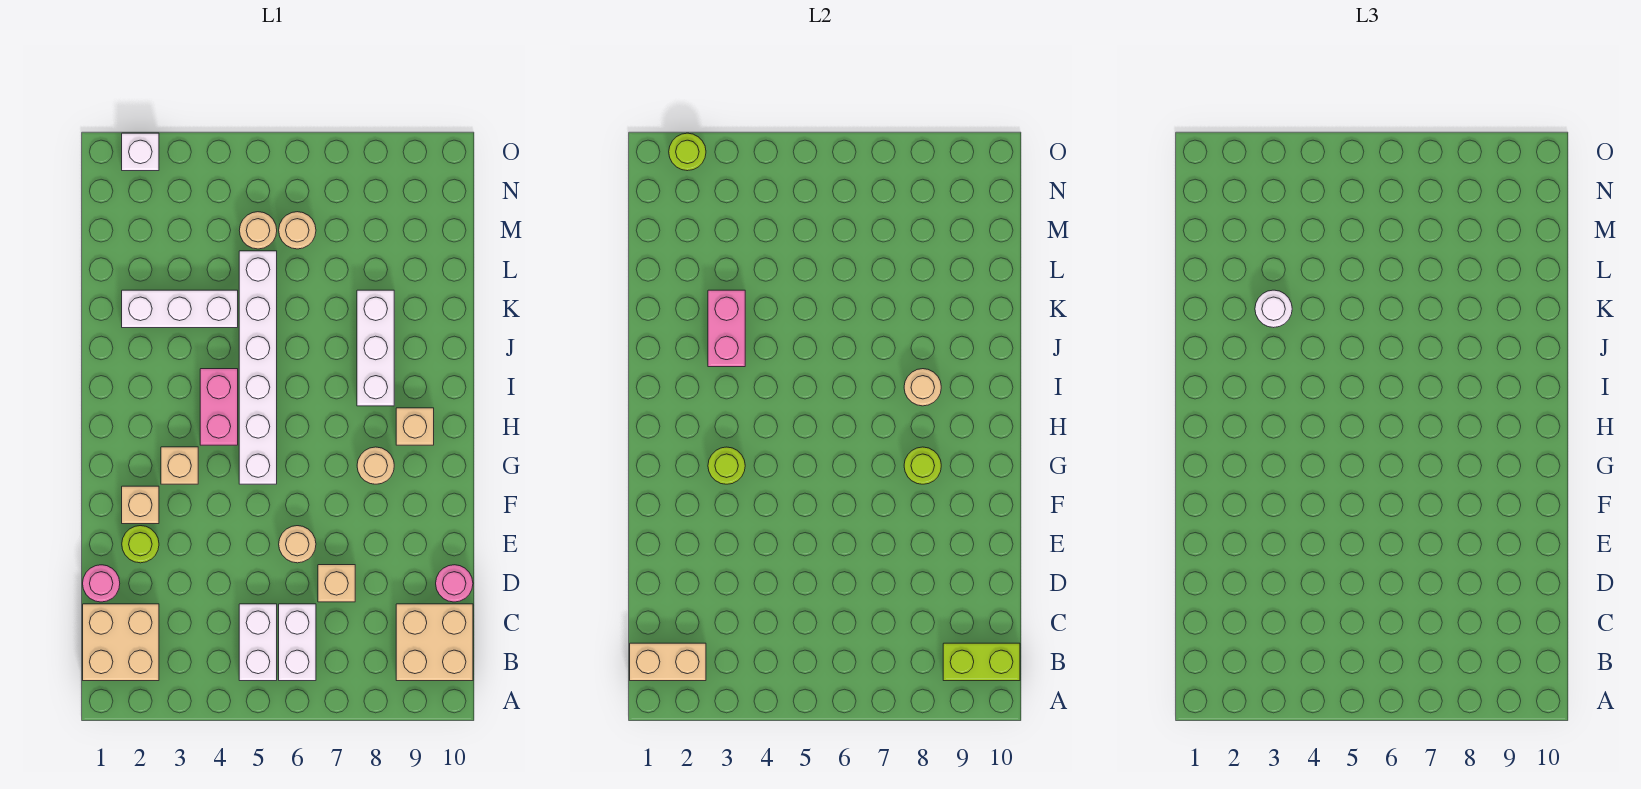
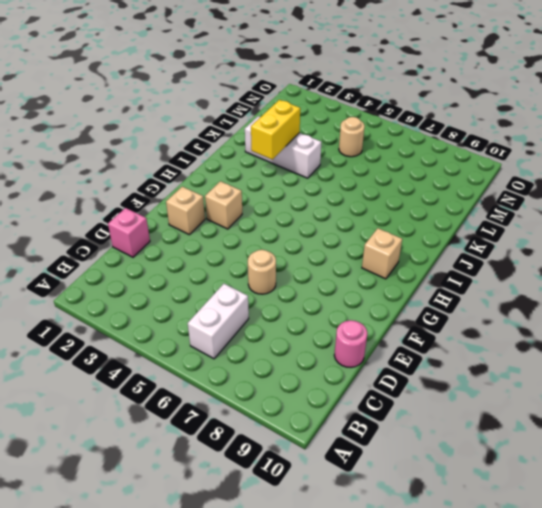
pink brick D1 level 1 -> pink round brick D1 level 1
yellow brick J3:K3 level 2 -> pink brick J3:K3 level 2
none -> tan brick B1:C2 level 1
none -> white brick B5:C5 level 1
none -> tan brick B9:C10 level 1

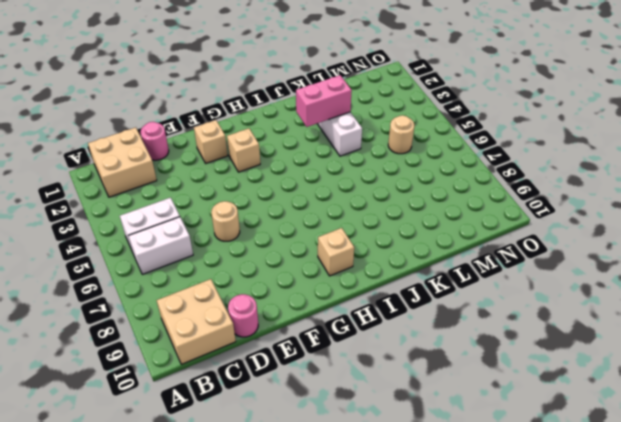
none -> tan brick D7 level 1
none -> lime round brick E2 level 1
none -> white brick G5:L5 level 1

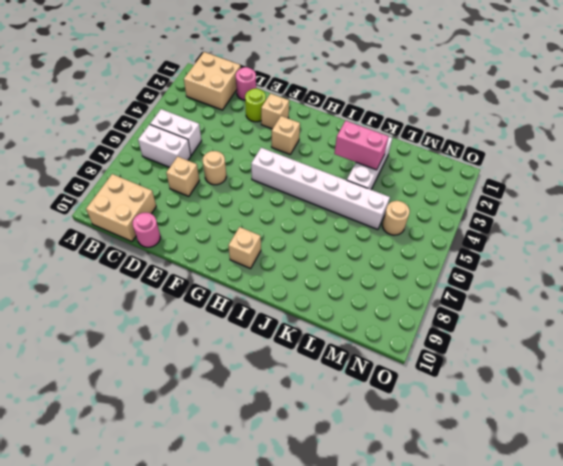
none -> tan round brick G8 level 1
none -> pink brick H4:I4 level 1
none -> white brick I8:K8 level 1

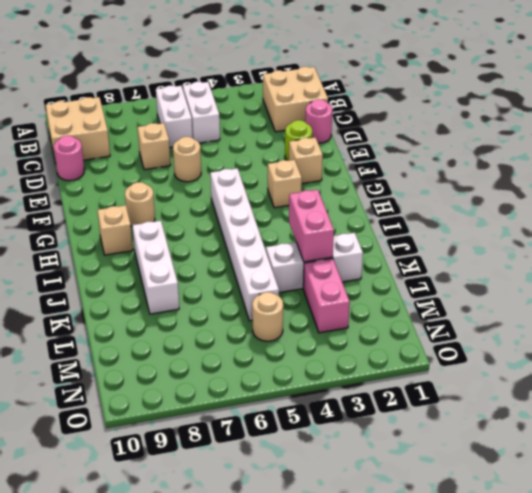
pink brick L3:M3 level 1 -> pink brick H4:I4 level 1
none -> tan round brick M6 level 1
none -> white brick O2 level 1
none -> tan brick B1:B2 level 2

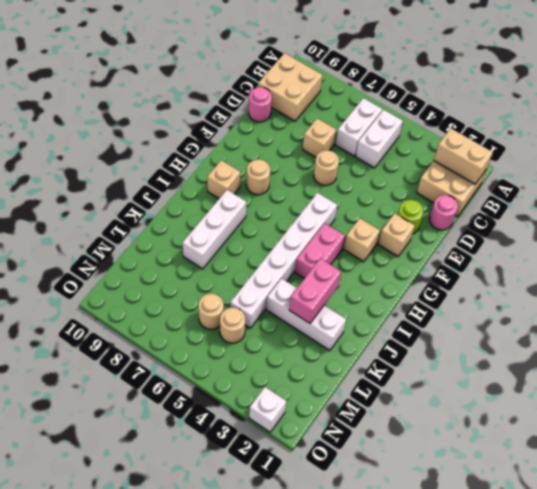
none -> lime brick B9:B10 level 2
none -> lime round brick G3 level 2
none -> lime round brick G8 level 2

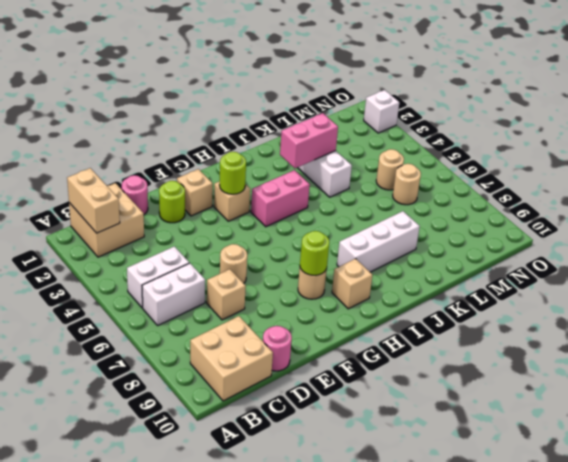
none -> white brick G5:L5 level 1
none -> lime brick B9:B10 level 2
none -> tan round brick I8 level 2

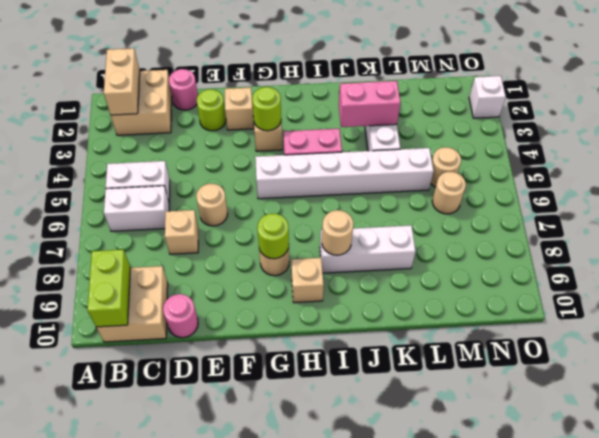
none -> lime round brick O2 level 2
none -> white round brick K3 level 3

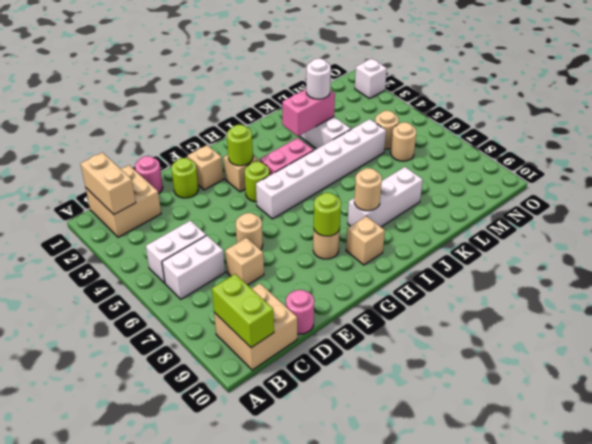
lime round brick G4 level 1 -> lime round brick O2 level 2

